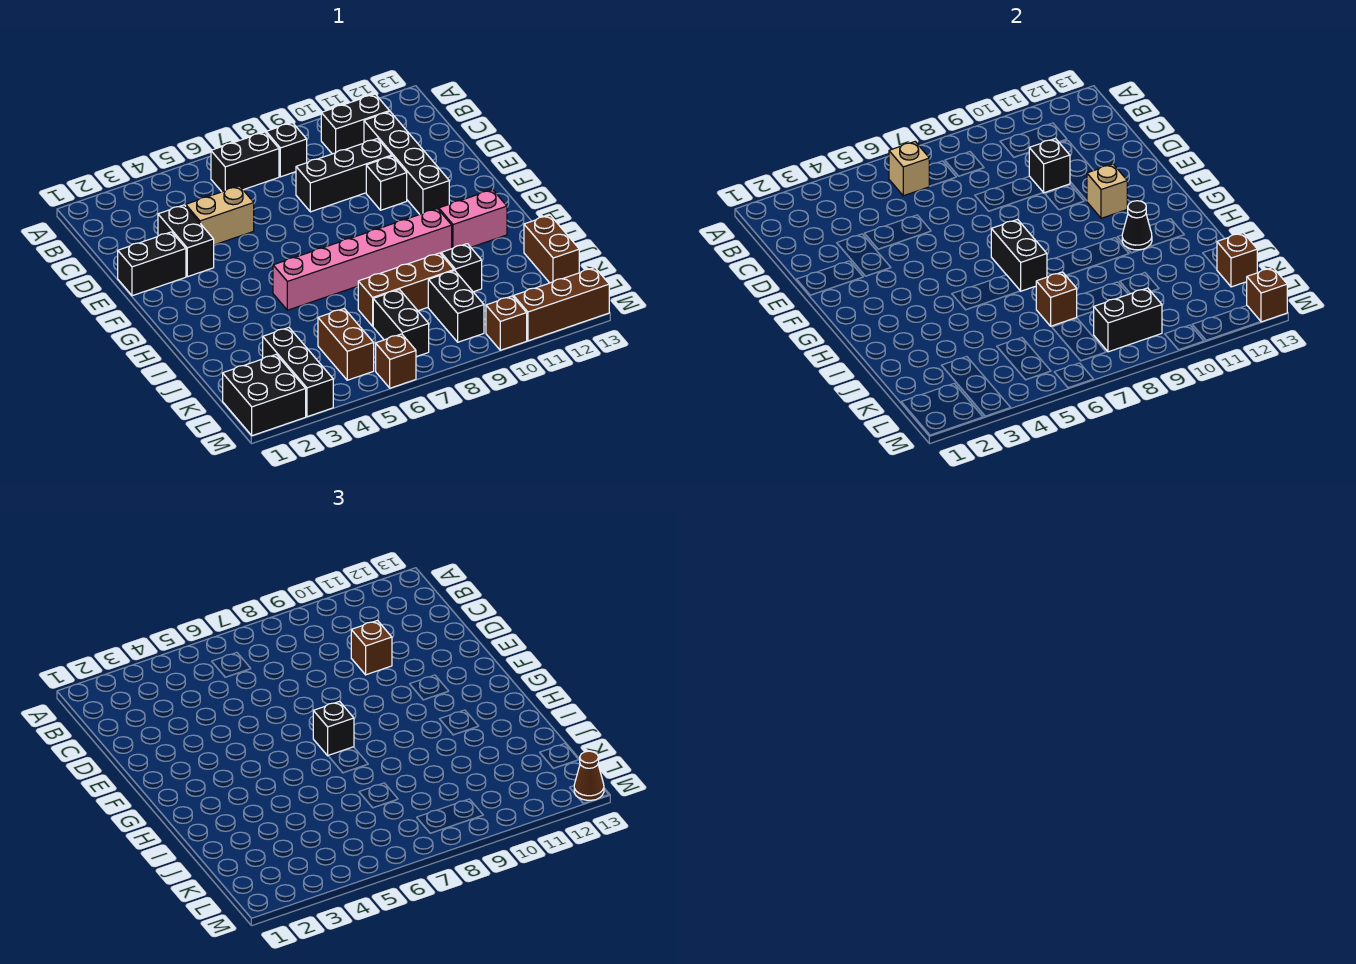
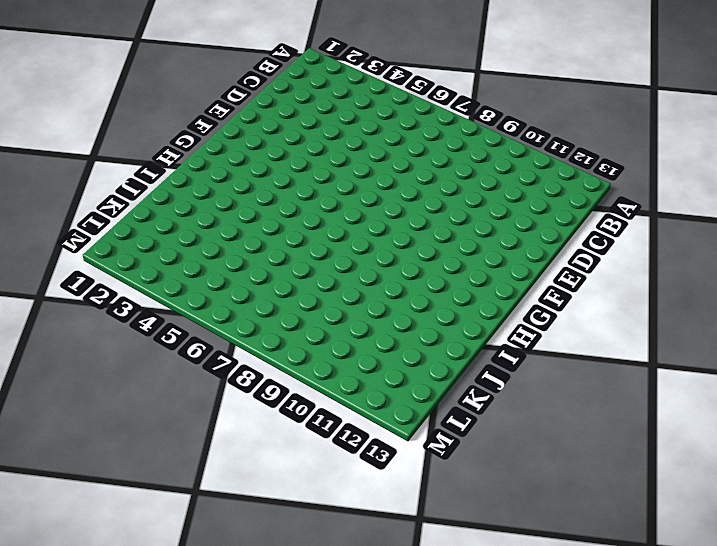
none -> black brick B6:B7 level 1
none -> black brick B8 level 1
none -> black brick B10:B11 level 1
none -> black brick C11:F11 level 1

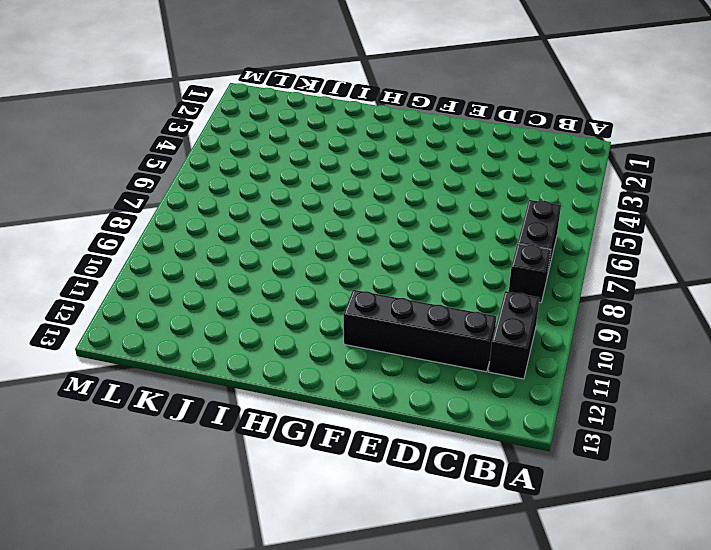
none -> black brick D3:E3 level 1
none -> tan brick D4:D5 level 1
none -> black brick D8:D10 level 1
none -> black brick E1:E2 level 1

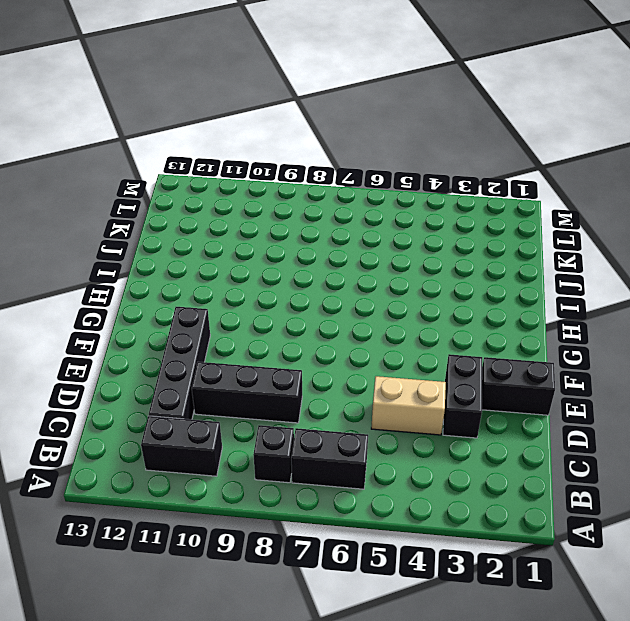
none -> black brick E10 level 1
none -> pink brick H5:H10 level 1
none -> pink brick H11:H12 level 1
none -> brown brick J7:J9 level 1

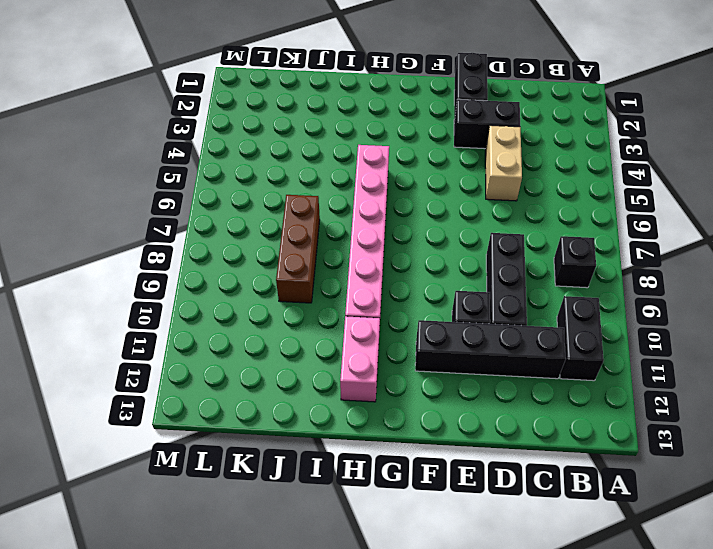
none -> black brick B6:B7 level 1
none -> black brick J10 level 1
none -> brown brick J13:K13 level 1
none -> black brick K3:M3 level 1

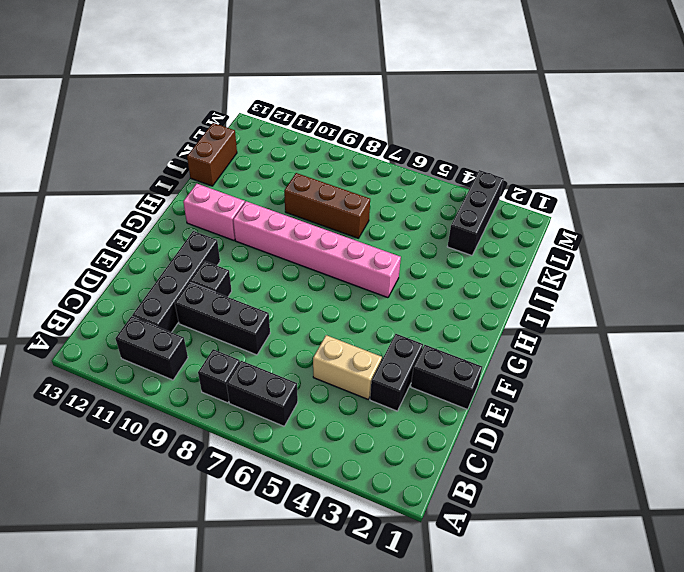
none -> black brick J10 level 1
none -> brown brick K5:L5 level 1
none -> black brick K7:L7 level 1
none -> black brick K9:L9 level 1

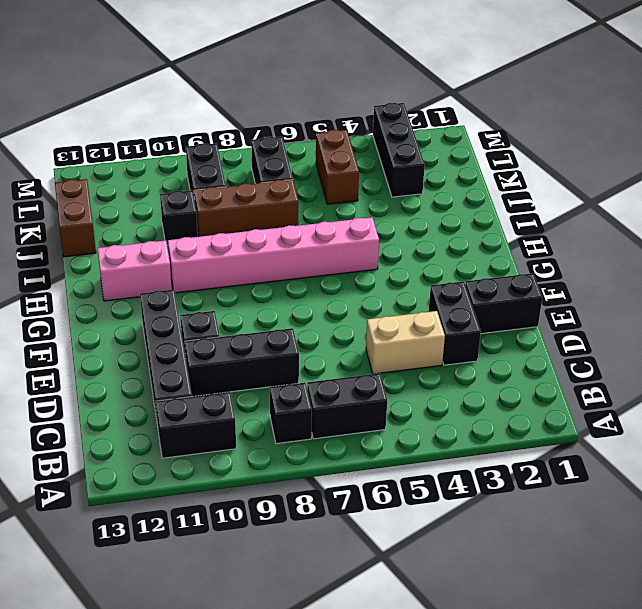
none -> black brick L1:M2 level 1
none -> brown brick M6 level 1
none -> brown brick M10 level 1
none -> brown brick M11:M13 level 1

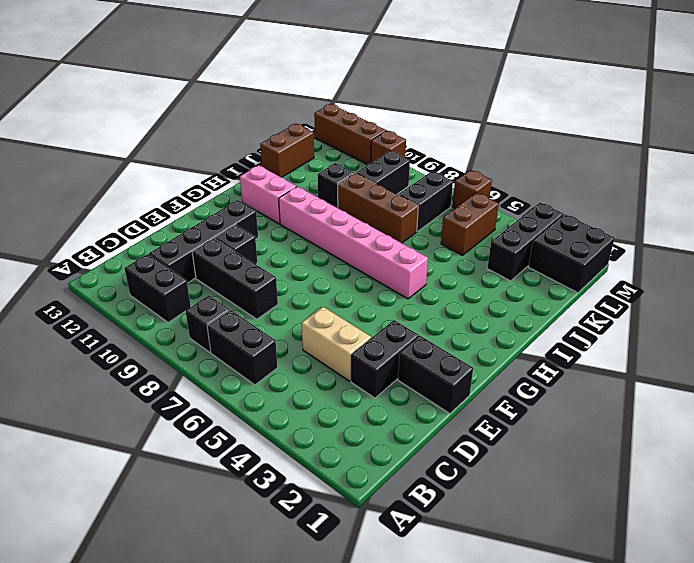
none -> tan brick B6 level 2
none -> black brick D10 level 2
none -> tan brick F11 level 2
none -> black brick G7:H7 level 2

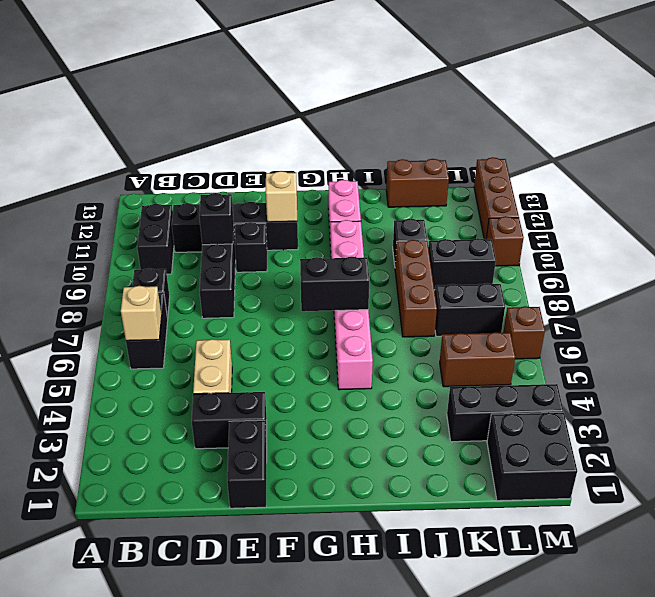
none -> black cone H11 level 2
none -> brown brick J7 level 2
none -> brown brick K13 level 2
none -> black brick L8:L9 level 2

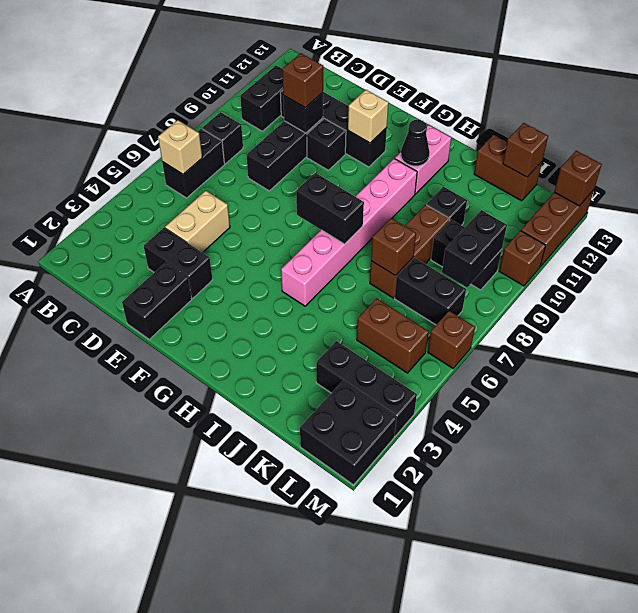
none -> black brick G7 level 3
none -> brown cone M13 level 3

